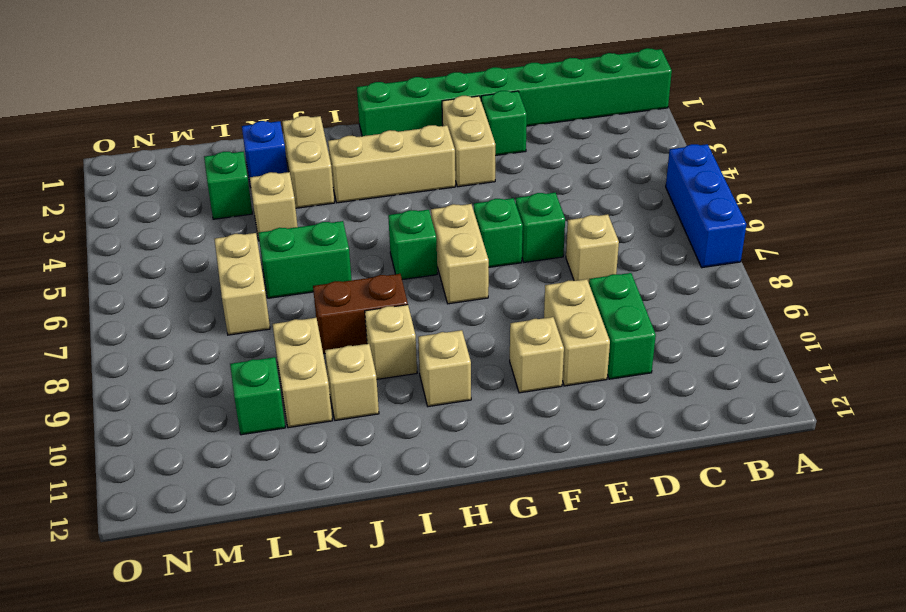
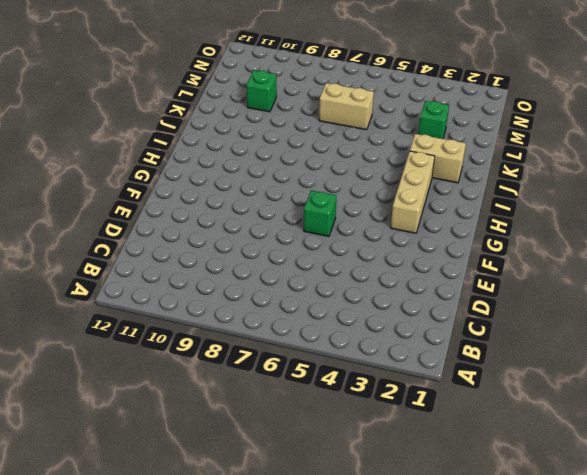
none -> green brick A1:H1 level 1
none -> blue brick A5:A7 level 1
none -> tan brick D7 level 1

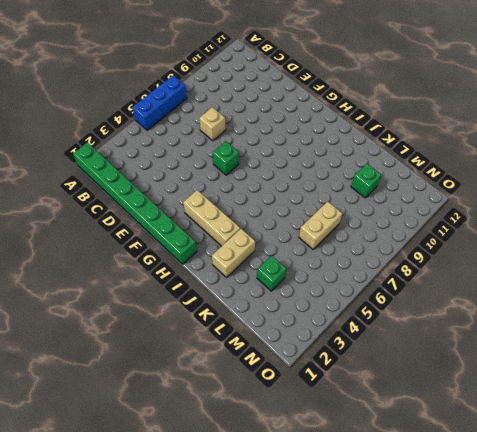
none -> green brick D9:D10 level 1
none -> green brick E2 level 1
none -> green brick E6 level 1

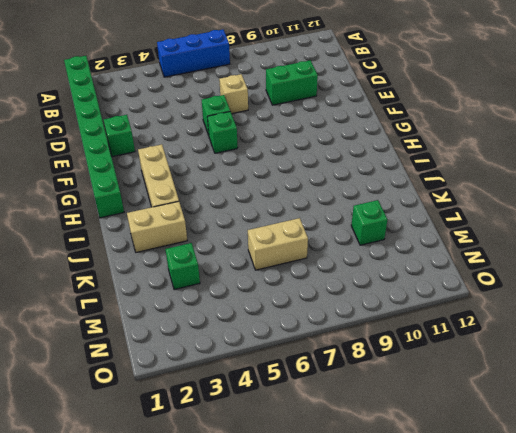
none -> tan brick E9:E10 level 1
none -> tan brick F2:F3 level 1
none -> tan brick F10 level 1

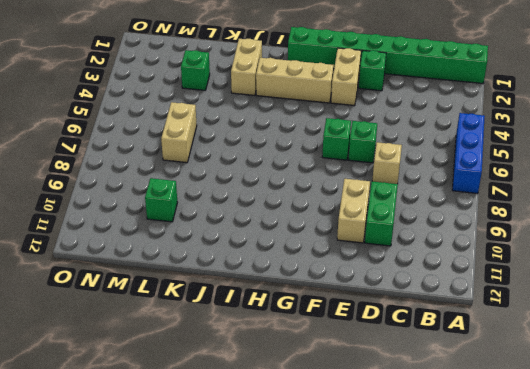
none -> tan brick F10 level 1
none -> tan brick G6:G7 level 1
none -> green brick H6 level 1

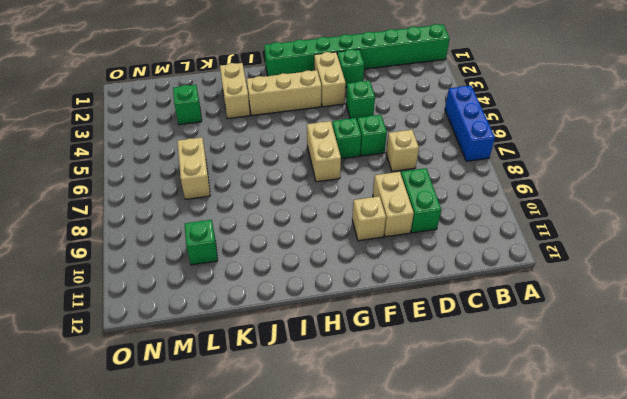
green brick E4 level 1 -> green brick H6 level 1
none -> tan brick H10 level 1
none -> brown brick I8:J8 level 1
none -> tan brick I9 level 1

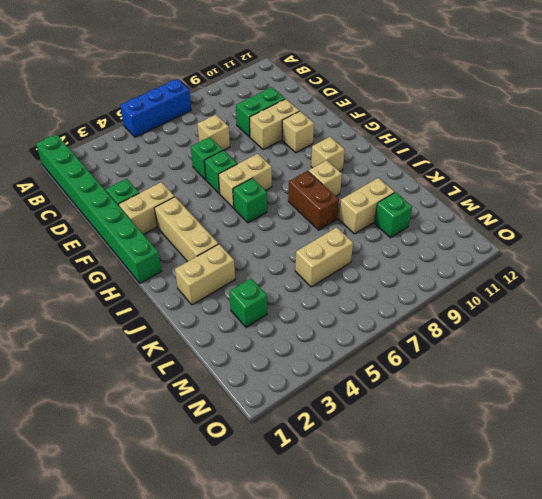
none -> green brick J6:K6 level 1
none -> tan brick J10 level 1
none -> blue brick K2 level 1

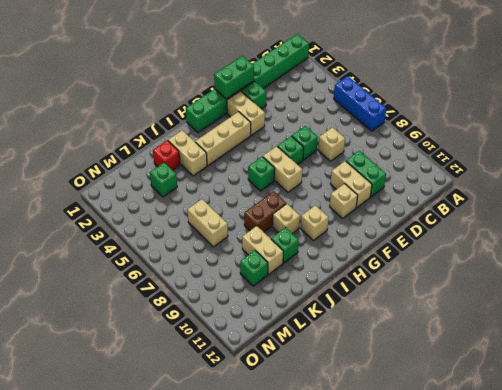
green brick E1:F1 level 2 -> green brick J6:K6 level 1
green brick J10 level 1 -> tan brick J10 level 1
red brick K2 level 1 -> blue brick K2 level 1
none -> tan brick K4 level 1

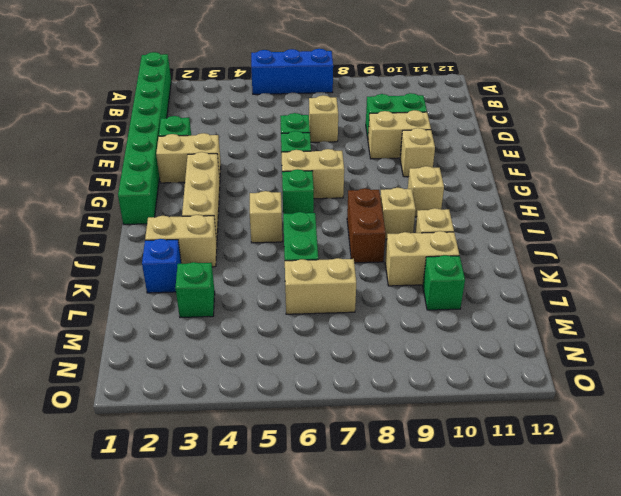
tan brick I5 level 1 -> tan brick K4 level 1

